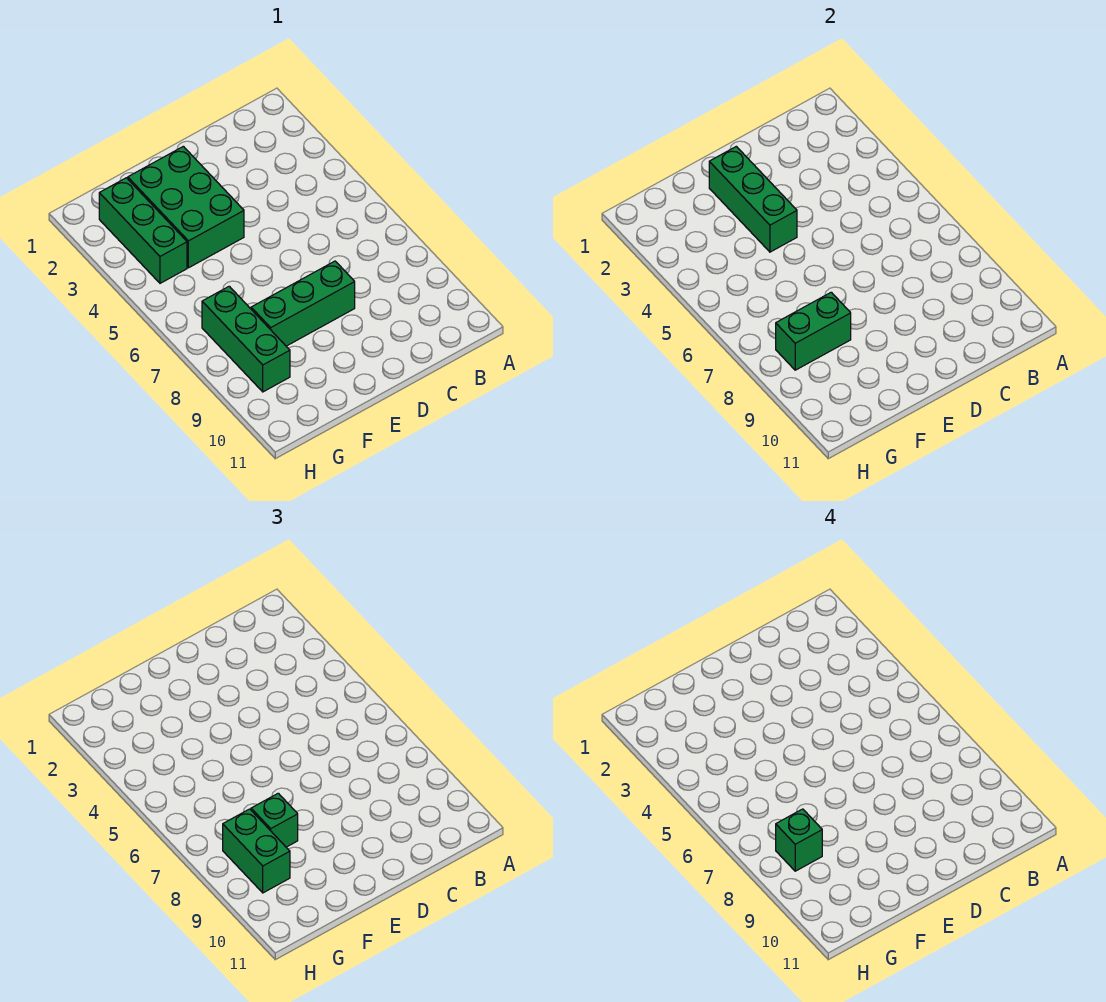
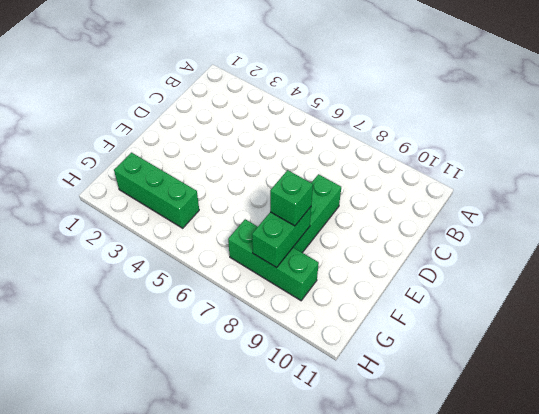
none -> green brick E2:F4 level 1
none -> green brick E2:E4 level 2

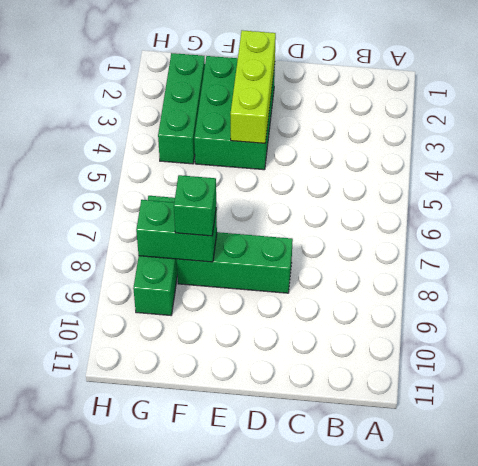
lime brick E2:E4 level 2 -> green brick E2:E4 level 2
none -> green brick G8:G9 level 3
none -> green brick G8 level 4

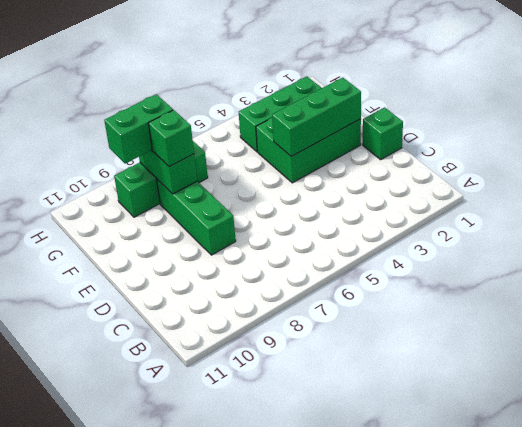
green brick D1 level 1 -> green brick G8 level 4

